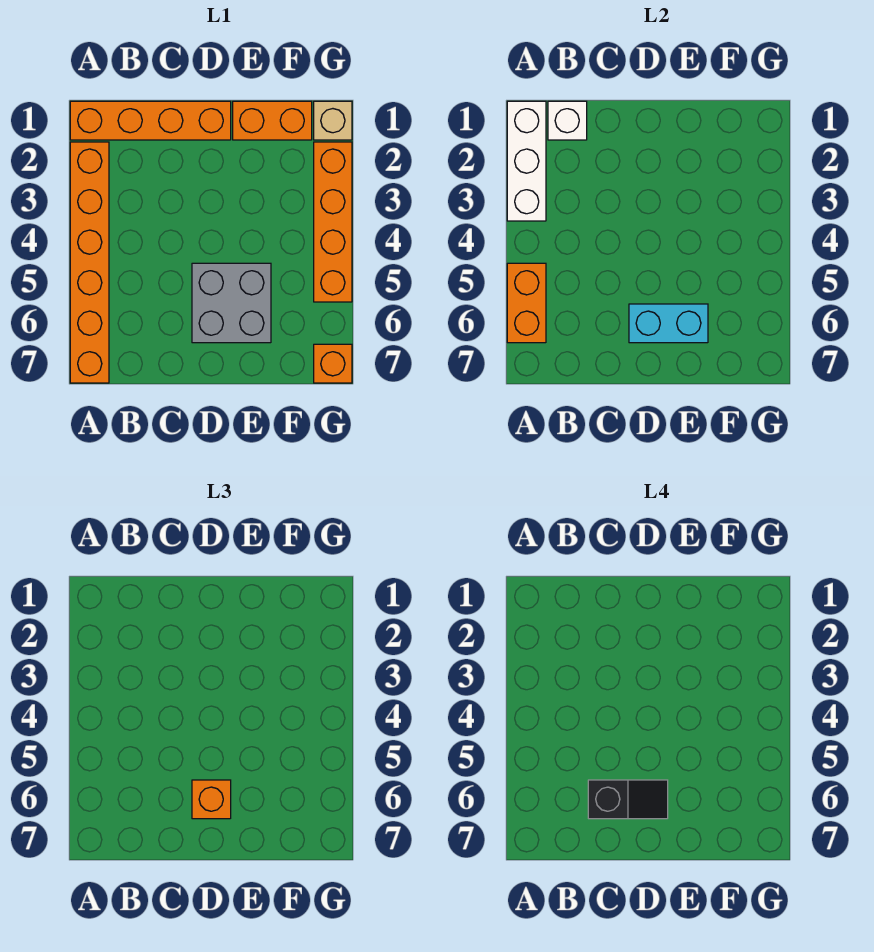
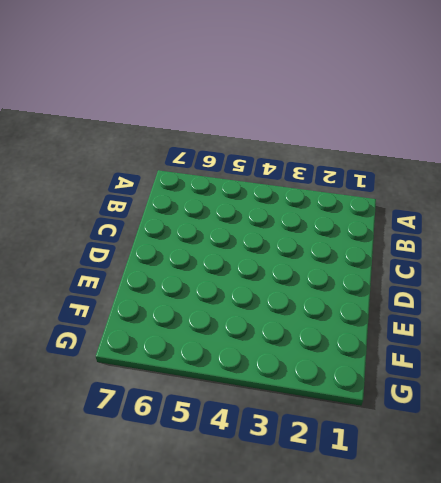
none -> orange brick A1:D1 level 1
none -> orange brick A2:A7 level 1
none -> grey brick D5:E6 level 1

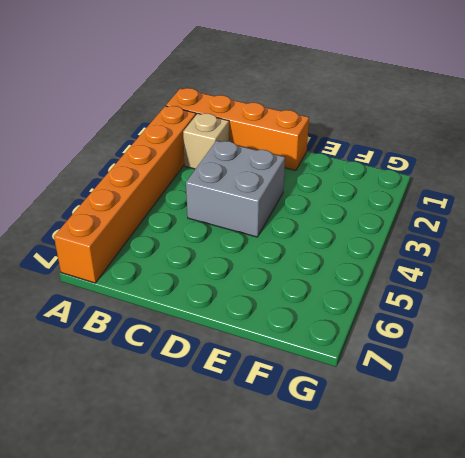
tan brick B2 level 1 -> tan brick G1 level 1
grey brick C3:D4 level 1 -> grey brick D5:E6 level 1
none -> orange brick E1:F1 level 1
none -> orange brick G2:G5 level 1
none -> orange brick G7 level 1

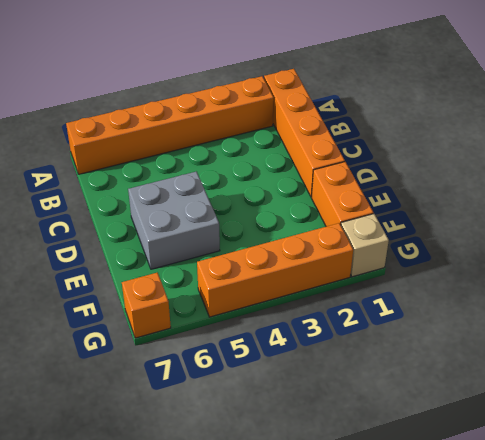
none -> white brick A1:A3 level 2
none -> orange brick A5:A6 level 2
none -> white brick B1 level 2

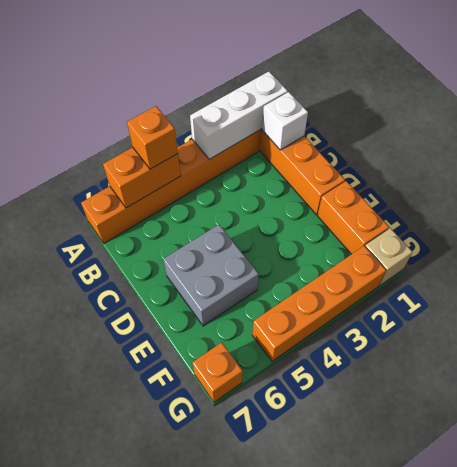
orange brick A5 level 3 -> orange brick D6 level 3
none -> cyan brick D6:E6 level 2
none -> black slope C6:D6 level 4 top C

